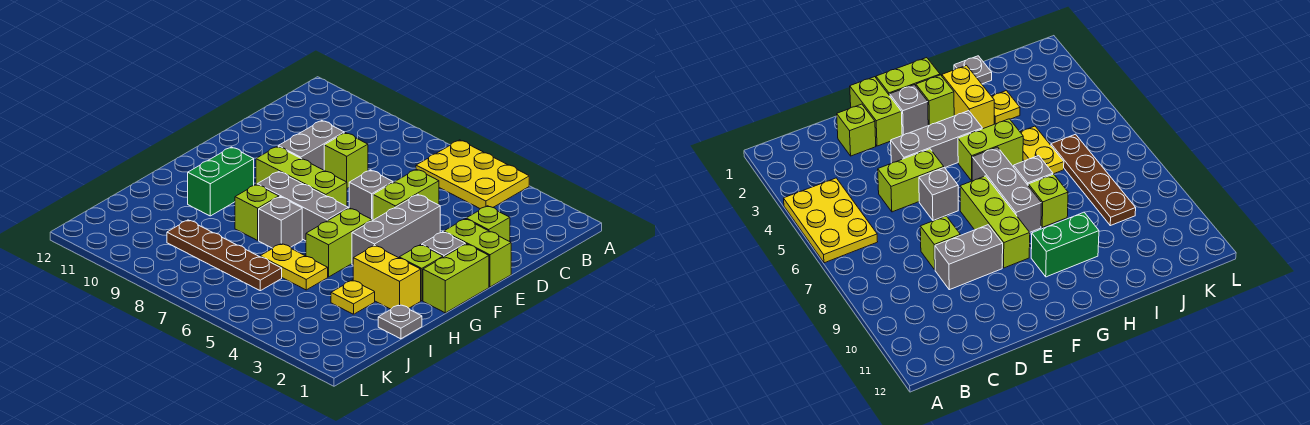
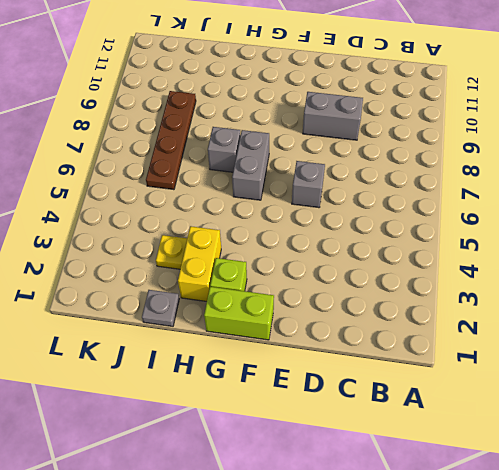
grey brick G6:G7 level 1 -> grey brick G6:G8 level 1
none -> yellow plate A4:B6 level 1
none -> lime brick D2 level 1
none -> lime brick D5:E5 level 1

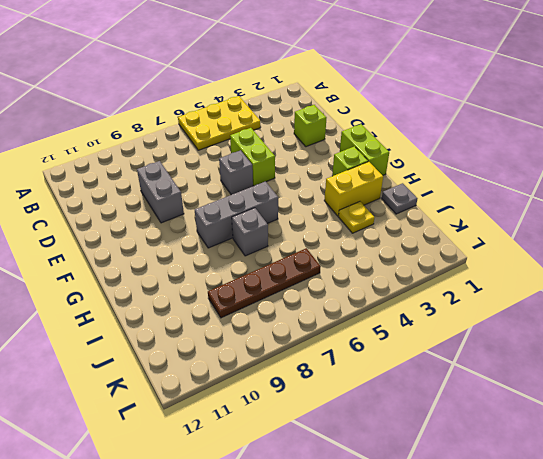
none -> lime brick D8 level 1
none -> lime brick E1:E2 level 1
none -> grey brick E4:G4 level 1

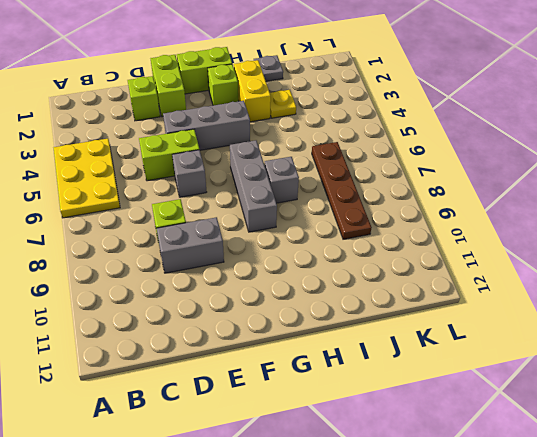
none -> grey brick F2 level 1
none -> lime brick F7:F9 level 1
none -> lime brick G5:H5 level 1

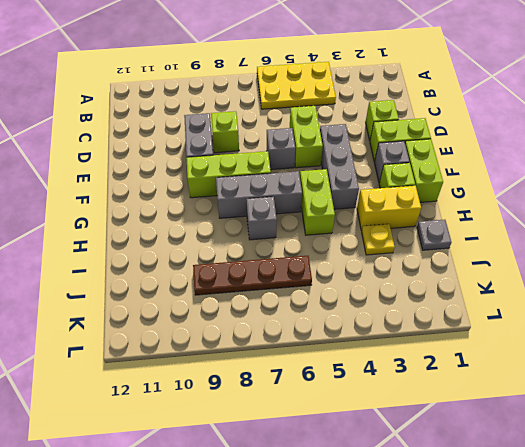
none -> green brick G10:H10 level 1
none -> lime brick H8 level 1
none -> yellow plate I5:I6 level 1

